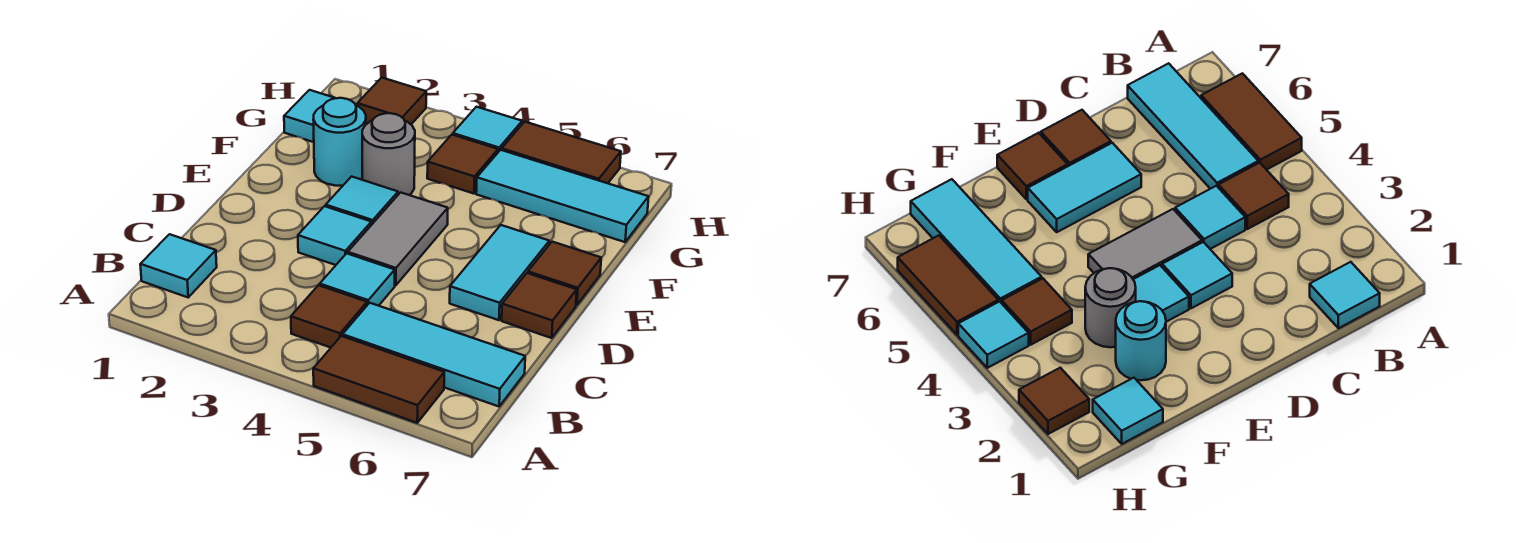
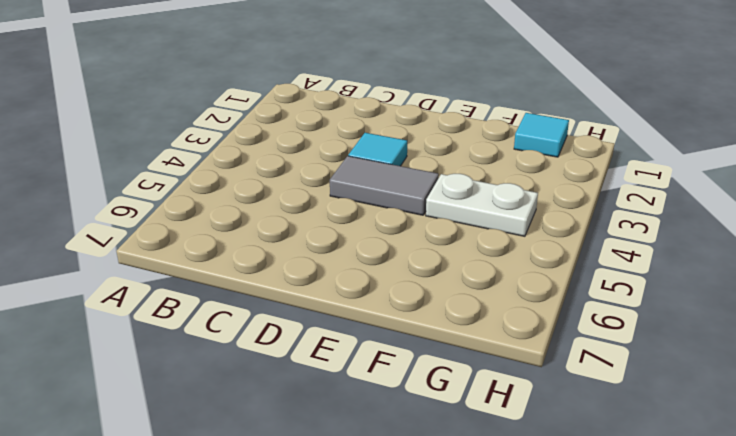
white plate F4:G4 level 1 -> brown tile G4 level 1
none -> brown tile A5:A6 level 1
none -> cyan tile B1 level 1
none -> brown tile B4 level 1

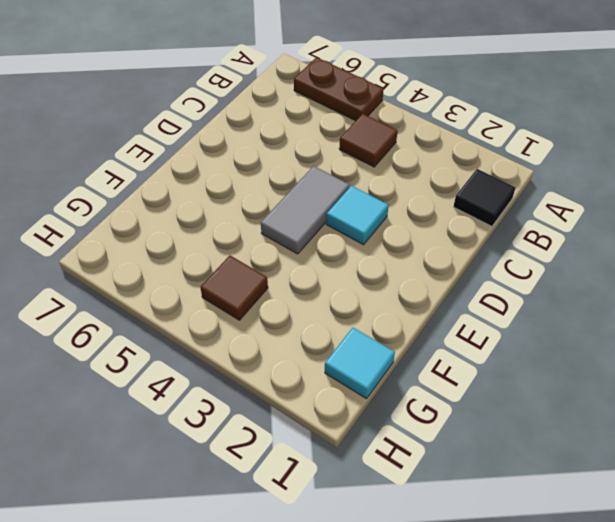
brown plate A5:A6 level 1 -> brown tile A5:A6 level 1
black tile B1 level 1 -> cyan tile B1 level 1
none -> cyan tile B5:B7 level 1
none -> cyan tile C4 level 1
none -> cyan tile D6:E6 level 1

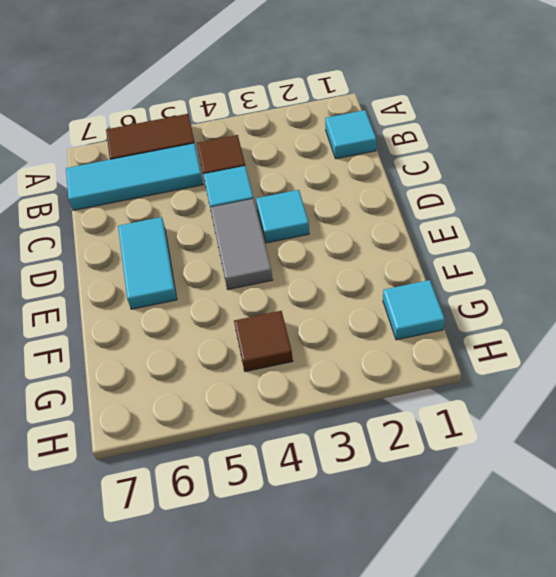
none -> brown tile D7 level 1
none -> cyan tile E3 level 1
none -> brown tile E7 level 1

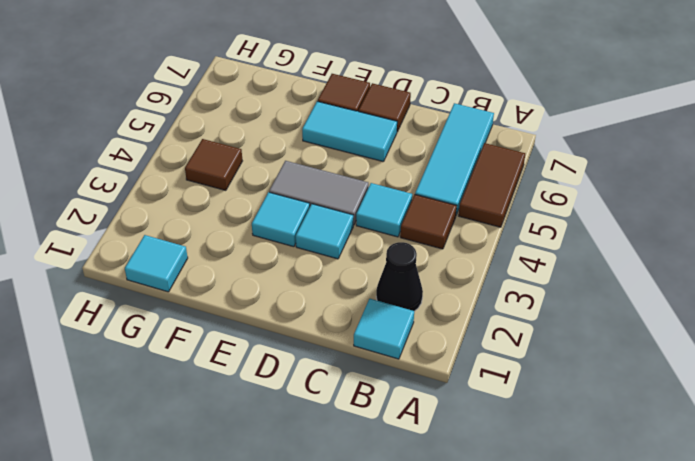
black cone B2 level 1 -> none
none -> cyan round brick F2 level 1
none -> grey round brick F3 level 1
none -> cyan tile G5:G7 level 1

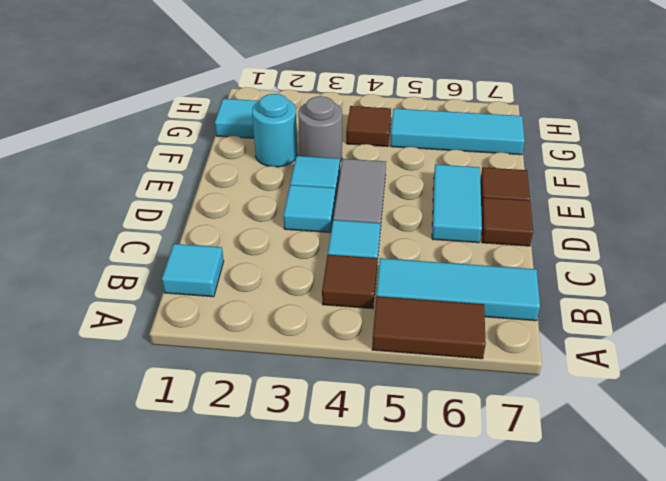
none -> brown tile H2 level 1
none -> cyan tile H4 level 1
none -> brown tile H5:H6 level 1

